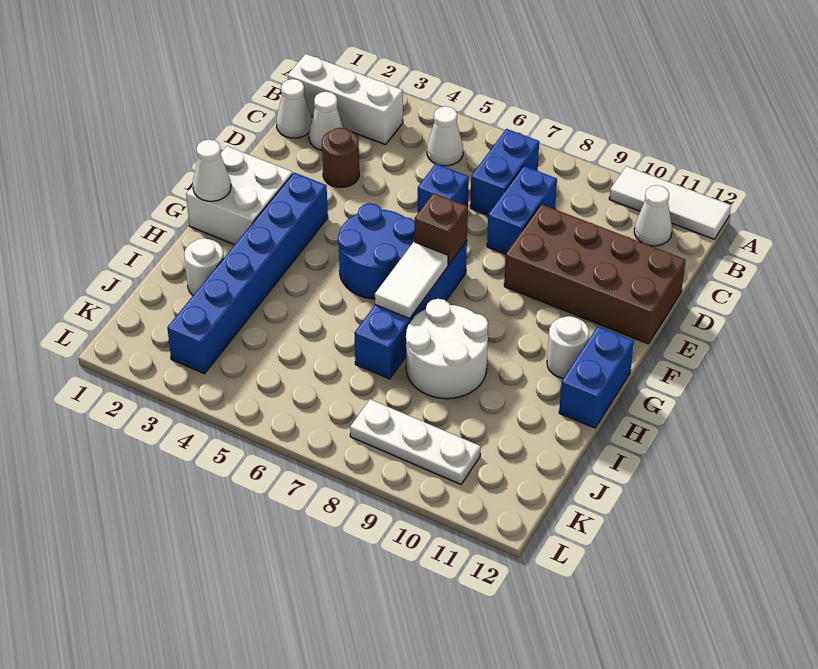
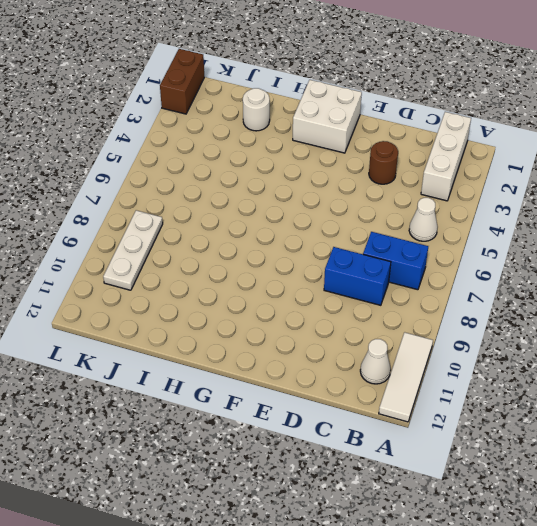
brown brick L1:L2 level 1 -> none
none -> white cone C1 level 1
none -> white cone C2 level 1
none -> blue brick D6 level 1

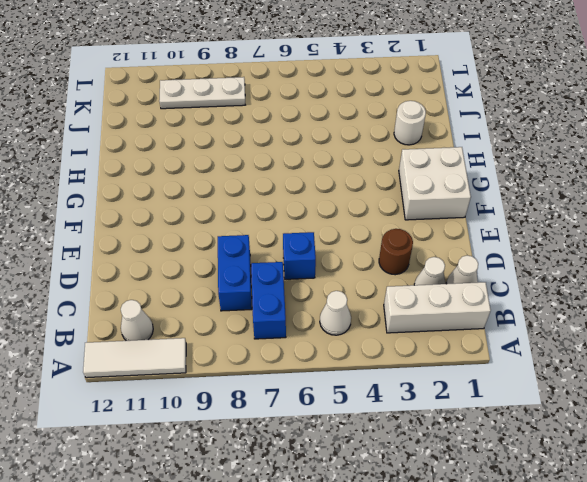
none -> brown brick D9:E12 level 1
none -> blue brick F3:K3 level 1
none -> blue round brick F5:G6 level 1

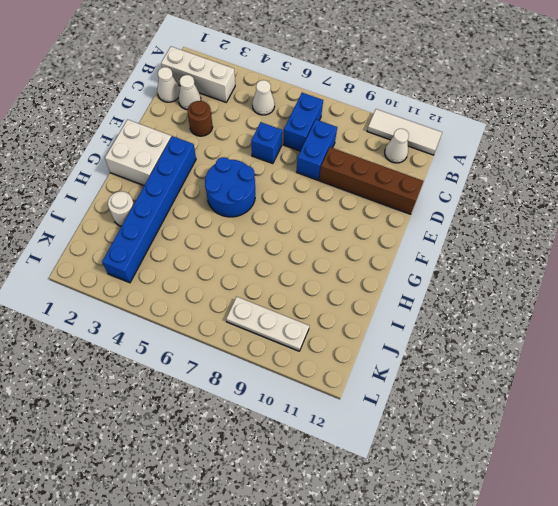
brown brick D9:D12 level 1 -> brown brick D9:E12 level 1
none -> blue brick F7:I7 level 1
none -> white round brick G11 level 1
none -> blue brick G12:H12 level 1

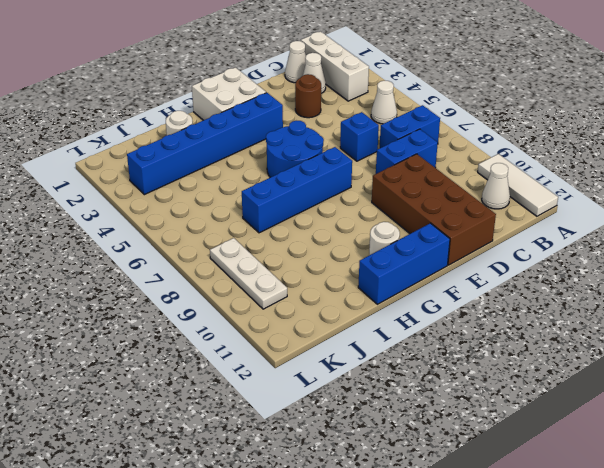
blue brick F12:H12 level 1 -> blue brick G12:H12 level 1
none -> white round brick H8:I9 level 1
none -> brown brick F7 level 2
none -> white cone G1 level 2

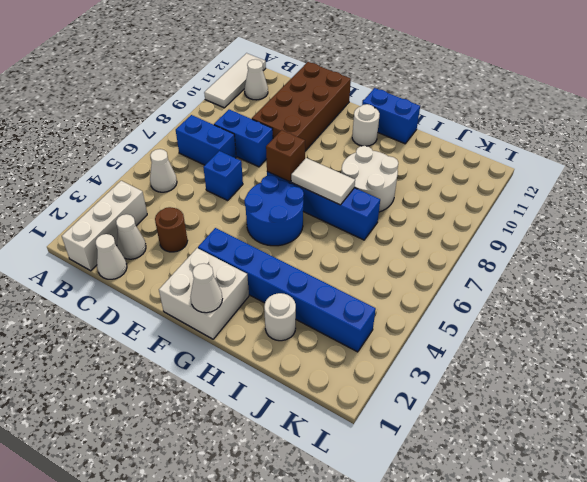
none -> white plate K8:K10 level 1

